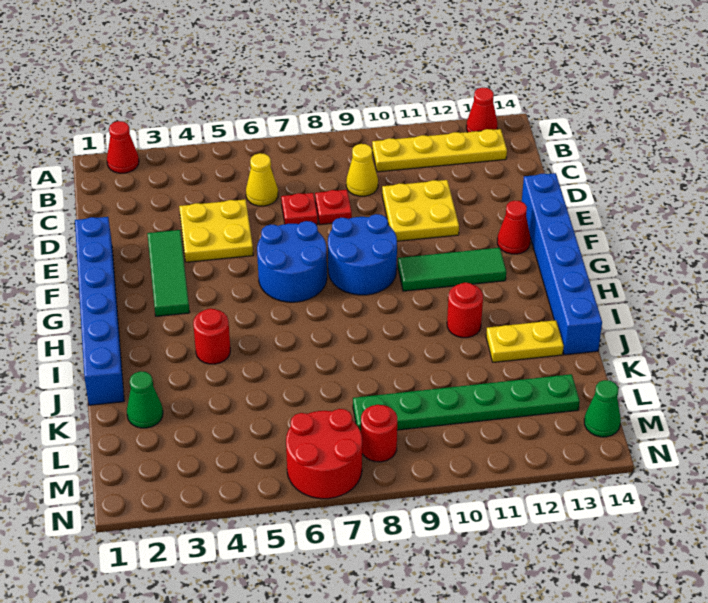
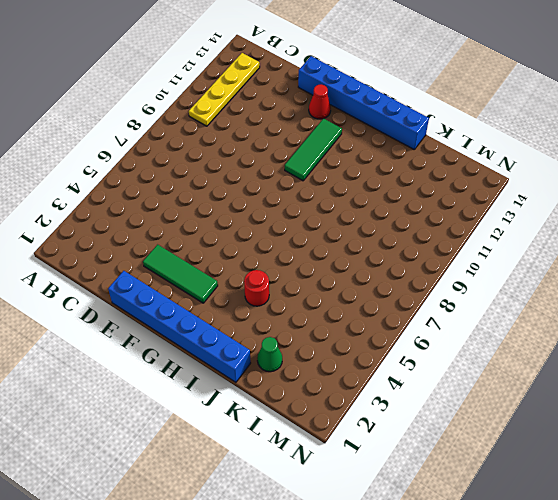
none -> red cone A2 level 1
none -> red cone A13 level 1
none -> yellow cone C6 level 1

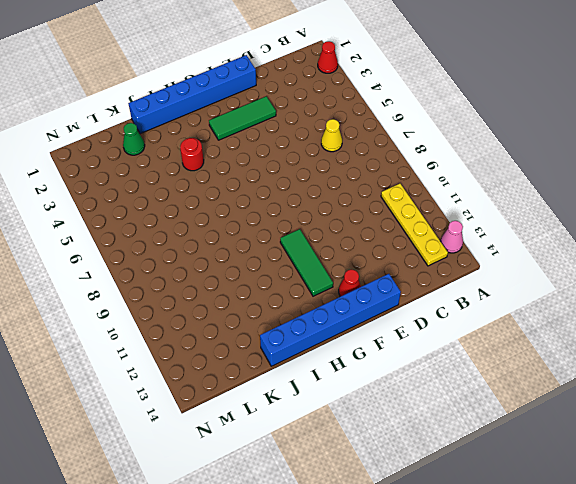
pink cone A13 level 1 -> red cone A13 level 1
none -> yellow cone C9 level 1
none -> yellow plate D4:E5 level 1
none -> red plate D7 level 1

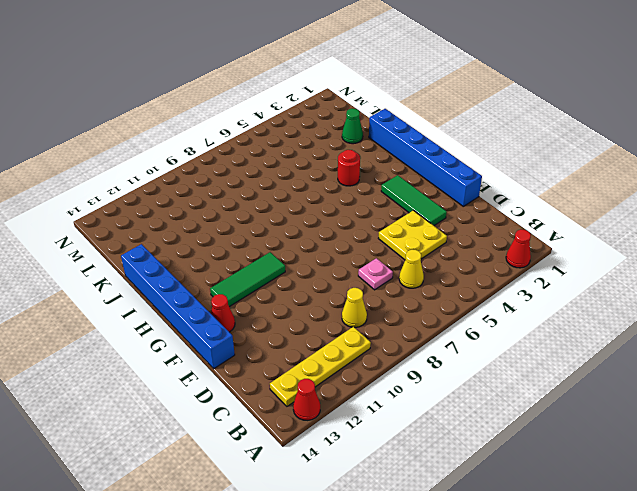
pink plate D7 level 1 -> red plate D7 level 1
none -> red plate D8 level 1
none -> yellow plate D10:E11 level 1
none -> blue round brick F6:G7 level 1

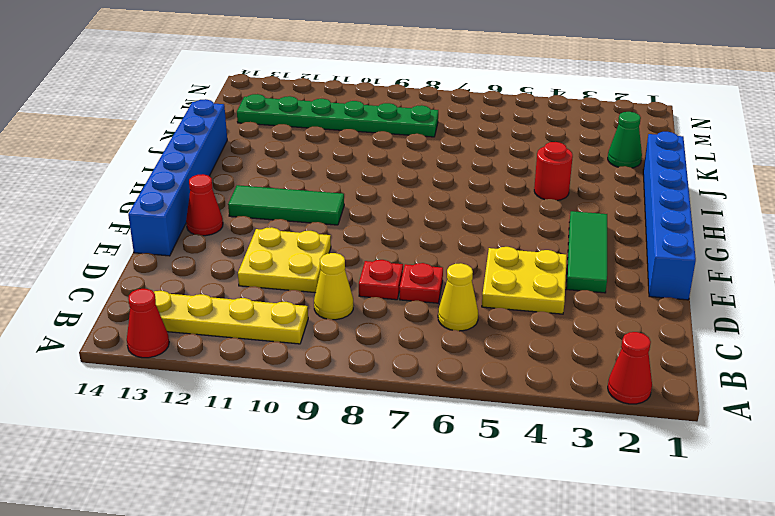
none -> blue round brick F6:G7 level 1
none -> blue round brick F8:G9 level 1
none -> red round brick I11 level 1

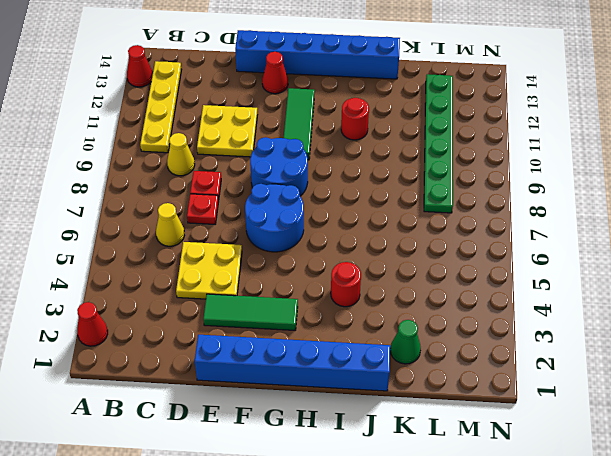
none -> yellow plate J12:J13 level 1
none -> red round brick M6:N7 level 1
none -> red round brick M8 level 1

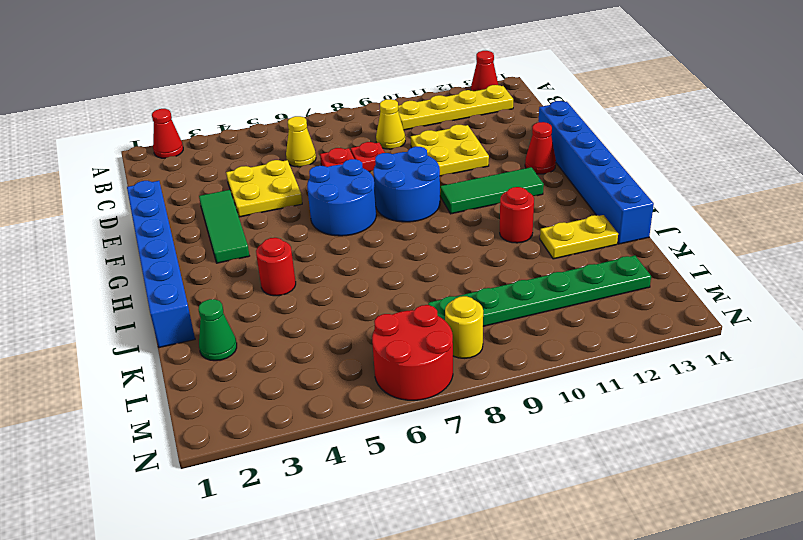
yellow round brick M8 level 1 -> red round brick M8 level 1
none -> green cone M14 level 1

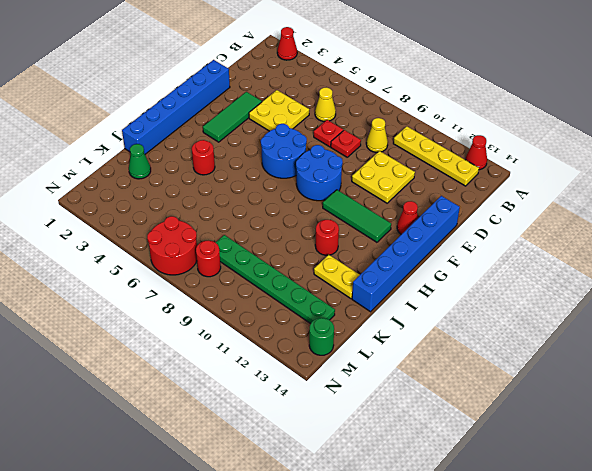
green round brick M14 level 1 -> green cone M14 level 1

